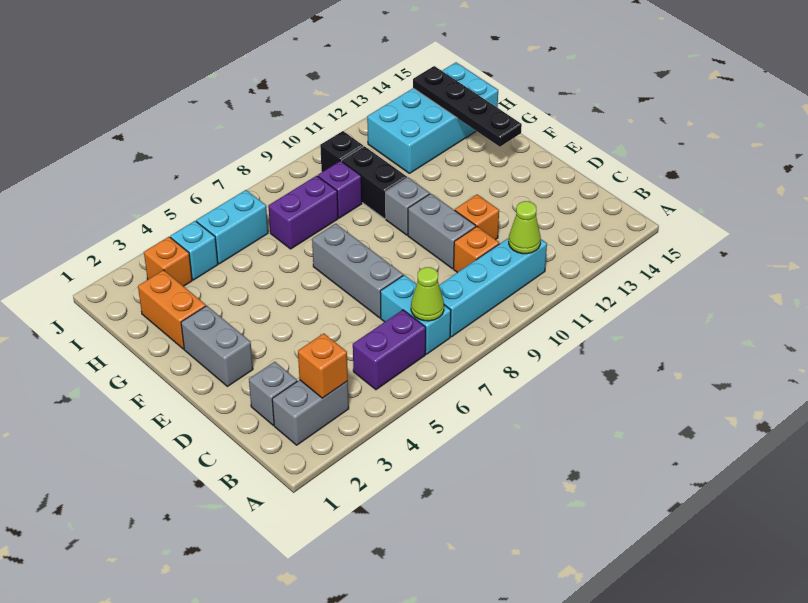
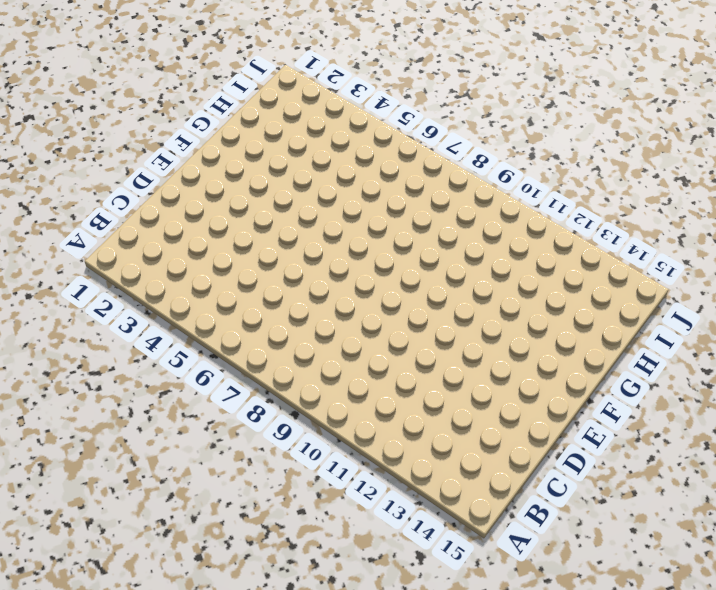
none -> grey brick B2:B3 level 1
none -> purple brick B5:B6 level 1
none -> cyan brick B7:C7 level 1

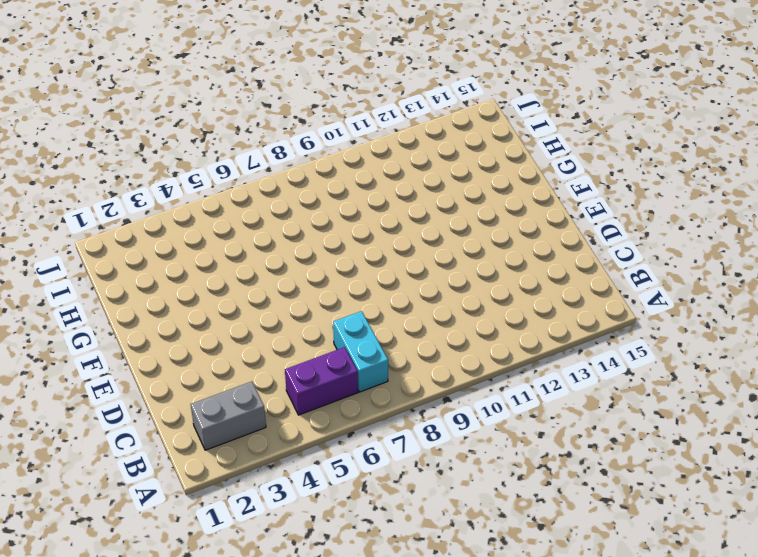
none -> cyan brick B8:B11 level 1
none -> grey brick C2 level 1
none -> orange brick C10 level 1

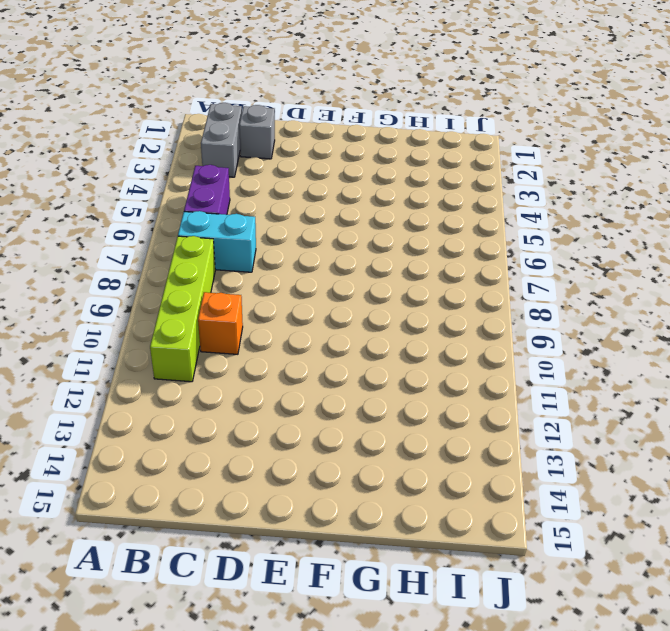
lime brick B8:B11 level 1 -> cyan brick B8:B11 level 1
none -> grey brick D7:F7 level 1
none -> grey brick D10:E10 level 1
none -> orange brick D11 level 1

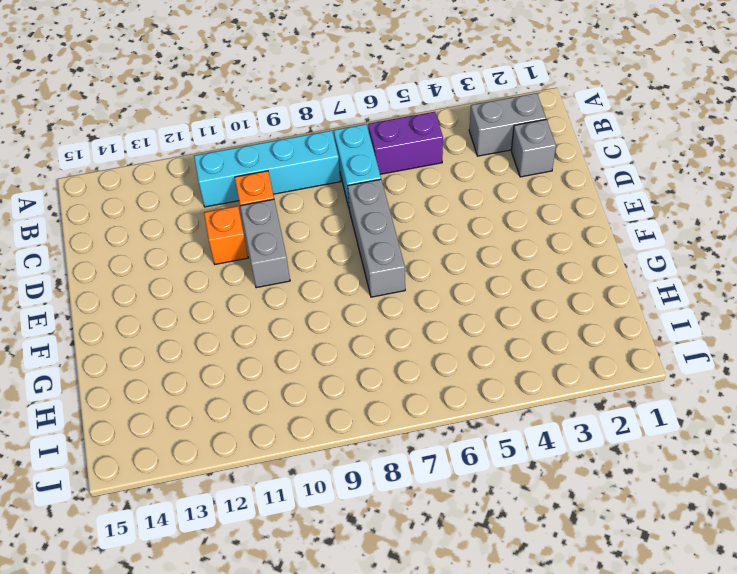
none -> grey brick E2:F2 level 1
none -> grey brick F10 level 1
none -> orange brick G2:H2 level 1

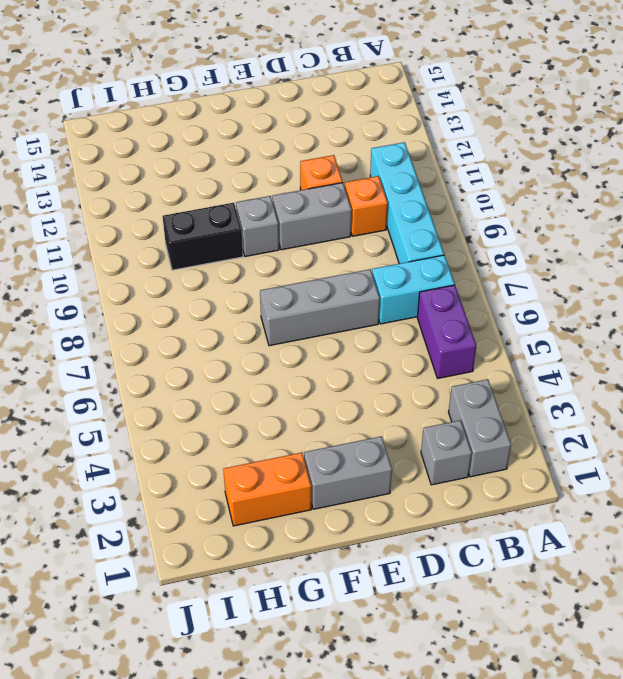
none -> purple brick H7:H8 level 1
none -> purple brick H9 level 1
none -> cyan brick H12:I15 level 1

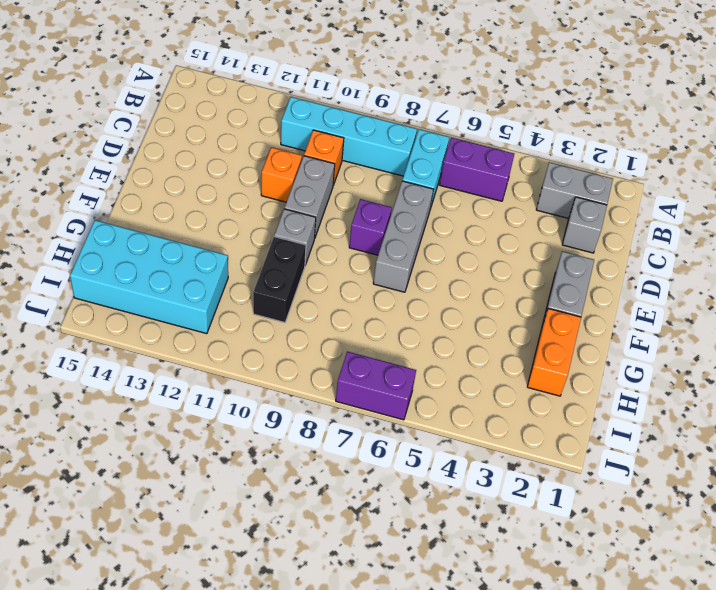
purple brick E8 level 1 -> purple brick H9 level 1
purple brick J6:J7 level 1 -> purple brick H7:H8 level 1
none -> orange brick I3 level 1
none -> cyan brick I4 level 1
none -> cyan brick I5:I6 level 1

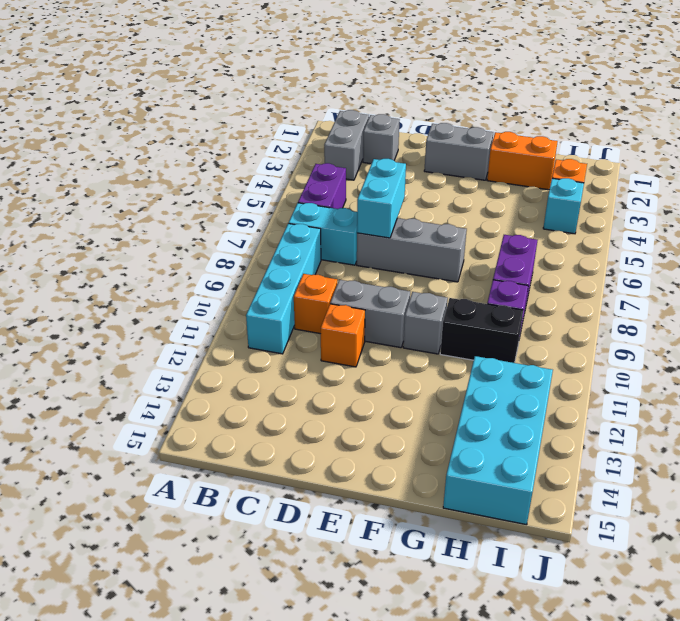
cyan brick D6:D7 level 2 -> cyan brick I5:I6 level 1
none -> black brick I10 level 1
none -> orange brick B3 level 2
none -> lime cone B7 level 2

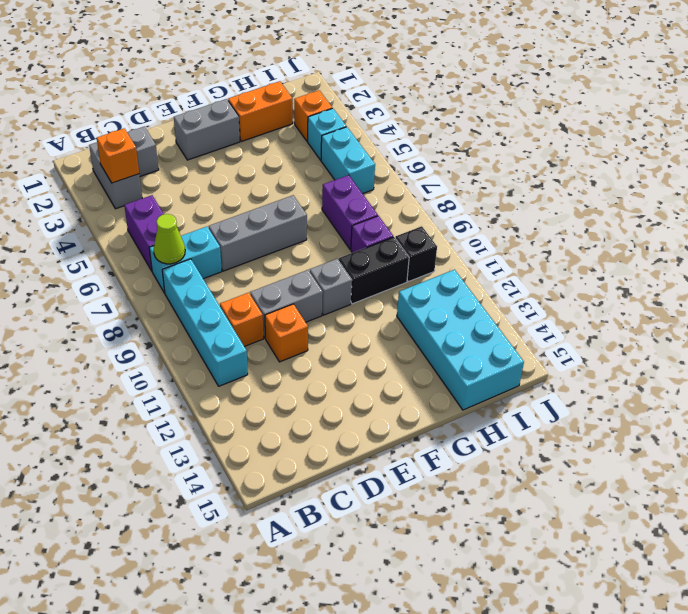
none -> lime cone B11 level 2
none -> black plate F14:I14 level 2

